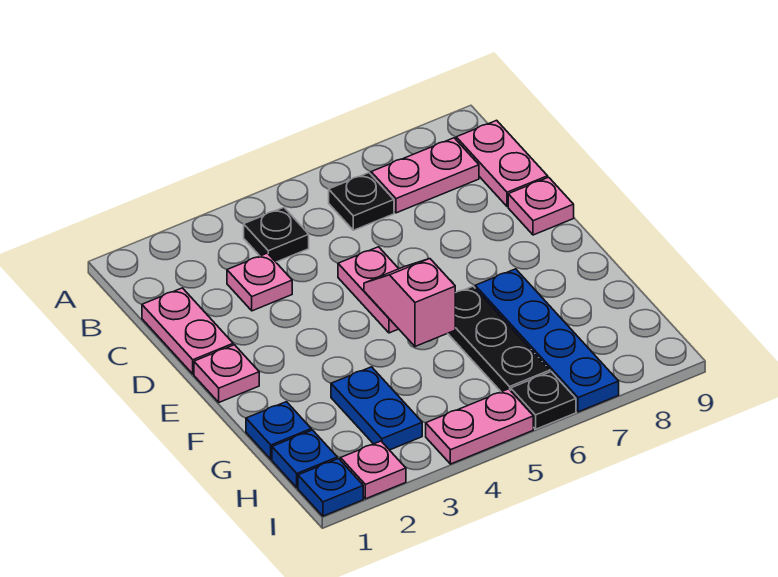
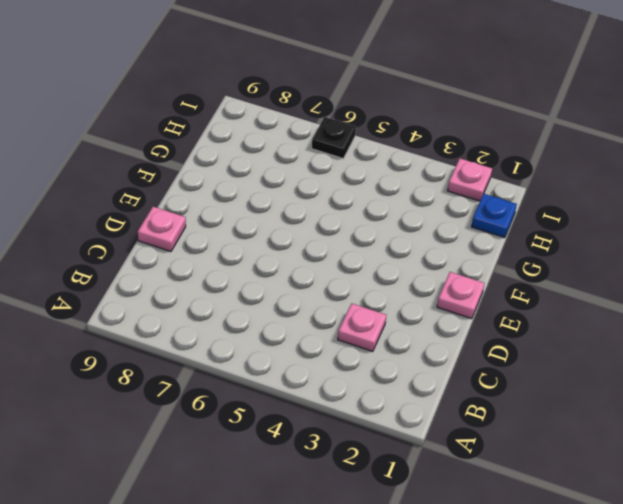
none -> black plate B4 level 1
none -> black plate B6 level 1
none -> pink plate B7:B8 level 1

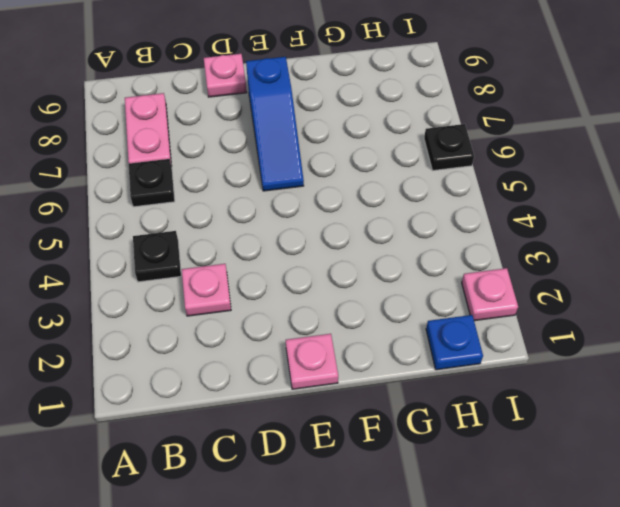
blue slope E6:E8 level 1 top 8 -> none
none -> pink plate B9:C9 level 1
none -> pink plate C1:D1 level 1
none -> pink plate D5:E5 level 1

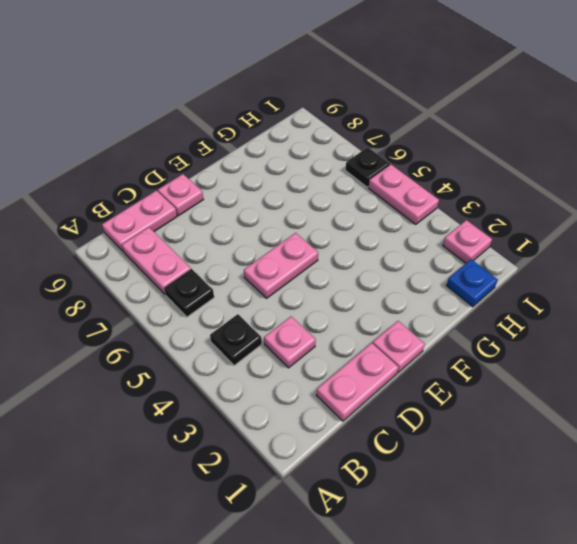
none -> black plate F6:H6 level 1
none -> blue plate F7:I7 level 1
none -> blue plate G1 level 1

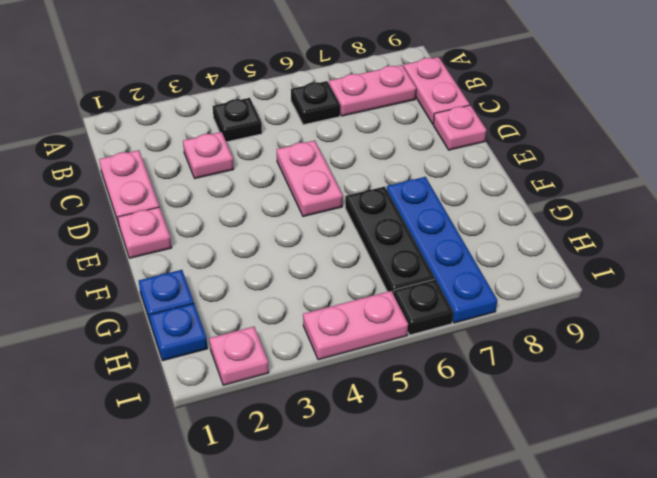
none -> blue plate G3:H3 level 1
none -> blue plate I1 level 1
none -> pink slope E5:F5 level 2 top F

